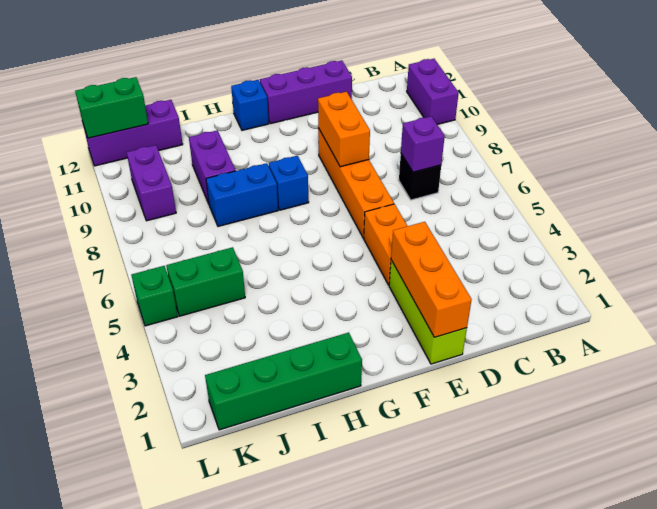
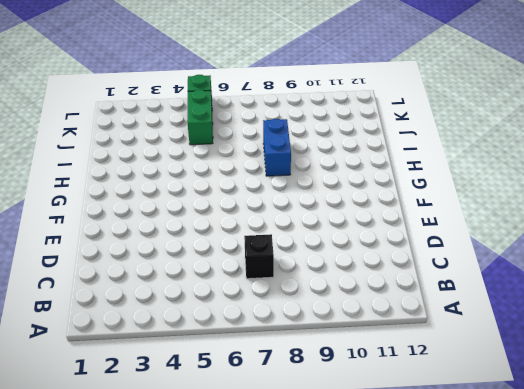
none -> purple brick A10:A11 level 1
none -> purple brick D12:F12 level 1
none -> lime brick E1:E3 level 1

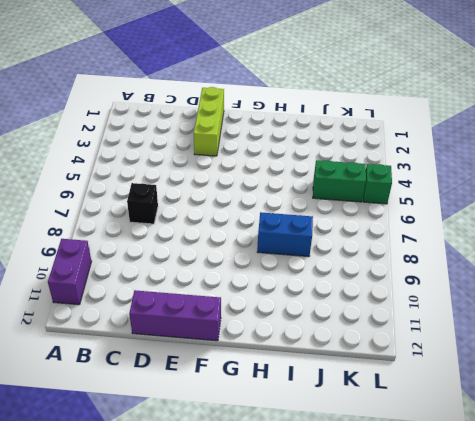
none -> orange brick E4:E5 level 1
none -> orange brick E6:E9 level 1
none -> blue brick G8 level 1

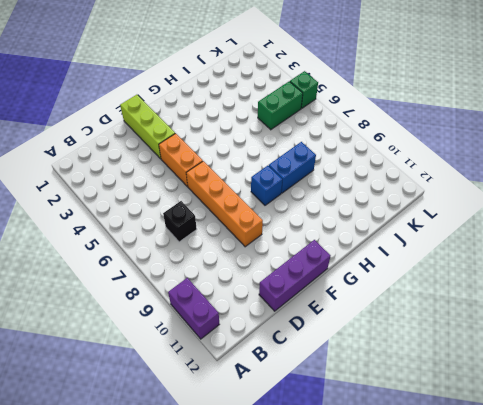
none -> blue brick G12 level 1
none -> green brick H1:K1 level 1
none -> purple brick I9:I10 level 1

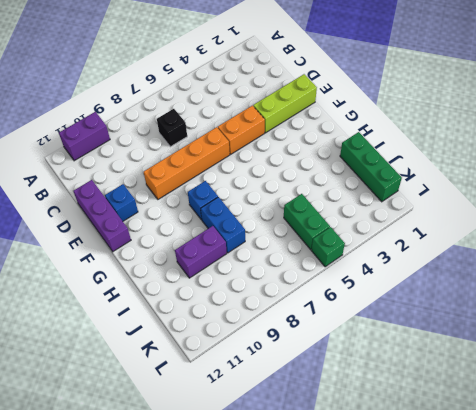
blue brick E11 level 1 -> blue brick G12 level 1
green brick I1:K1 level 1 -> green brick H1:K1 level 1
none -> purple brick J12:L12 level 1
none -> purple brick K9:K10 level 1
none -> purple brick C7 level 2

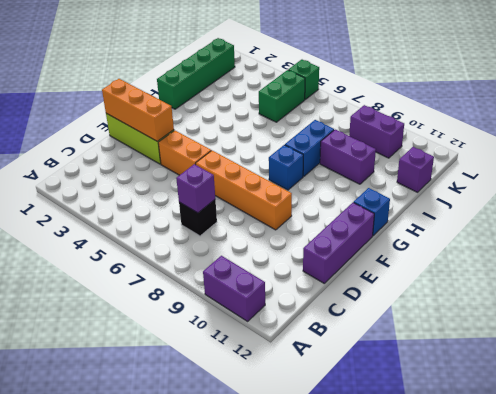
purple brick J12 level 1 -> purple brick J12:L12 level 1
none -> orange brick E8:E9 level 2
none -> green brick K12:L12 level 2

